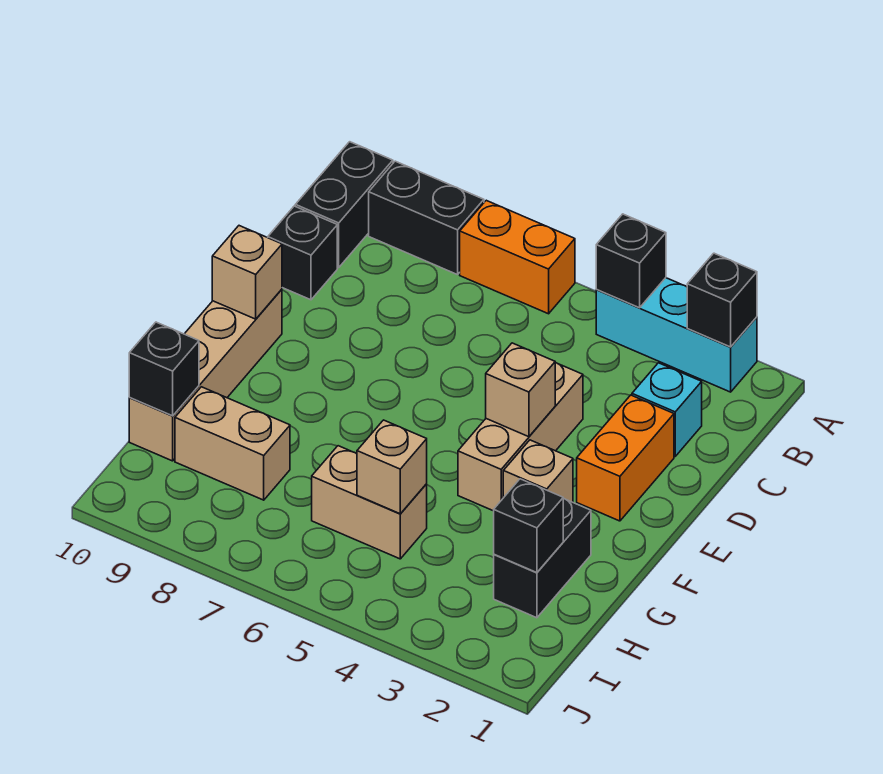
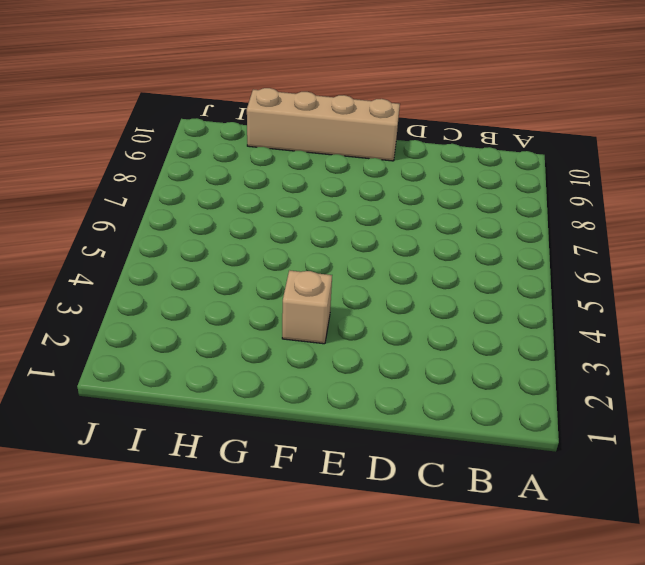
none -> cyan brick A2:A4 level 1
none -> orange brick A6:A7 level 1
none -> black brick A8:A9 level 1

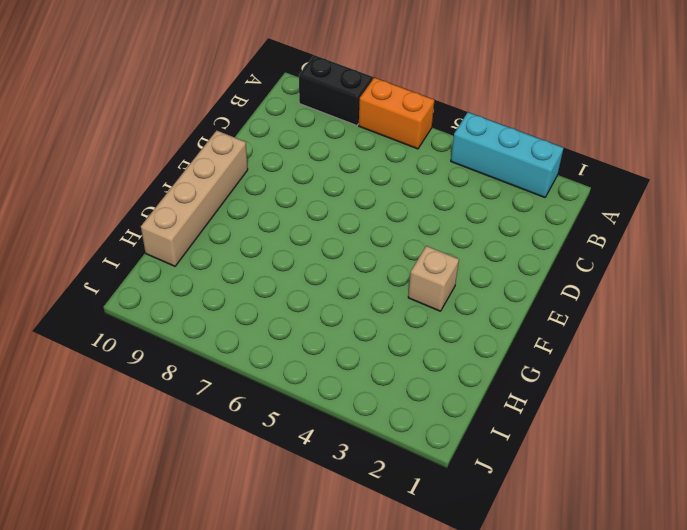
none -> black brick A10:B10 level 1
none -> cyan brick C2 level 1
none -> black brick C10 level 1

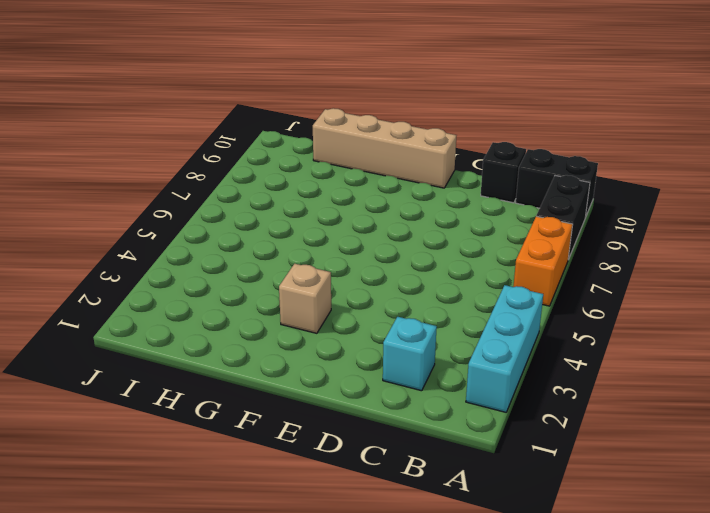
none -> orange brick D2:E2 level 1
none -> tan brick D4:F4 level 1
none -> black brick G2:H2 level 1

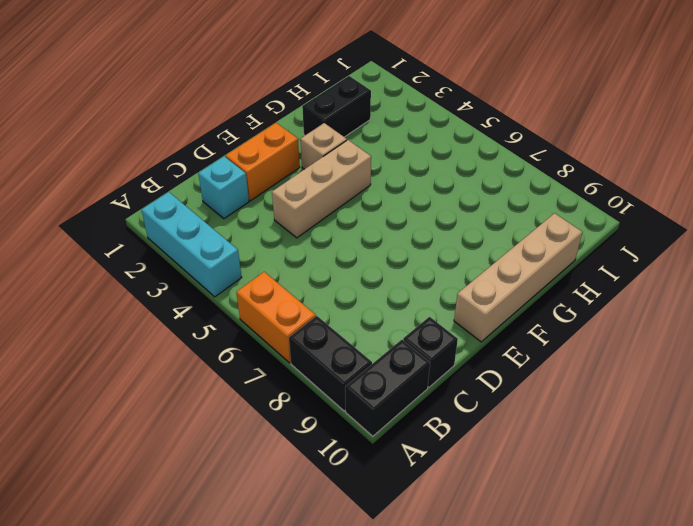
none -> tan brick H5:H6 level 1
none -> tan brick H8:H9 level 1
none -> black brick A2 level 2

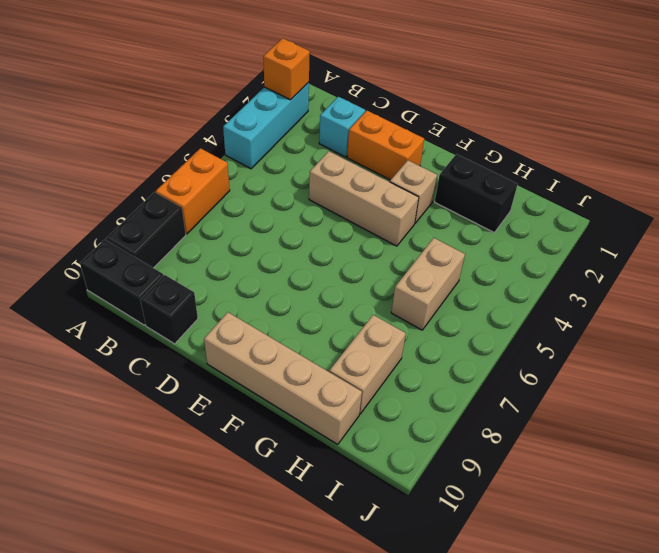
orange brick A2 level 2 -> black brick A2 level 2
none -> black brick A4 level 2
none -> tan brick E4 level 2
none -> tan brick E10 level 2

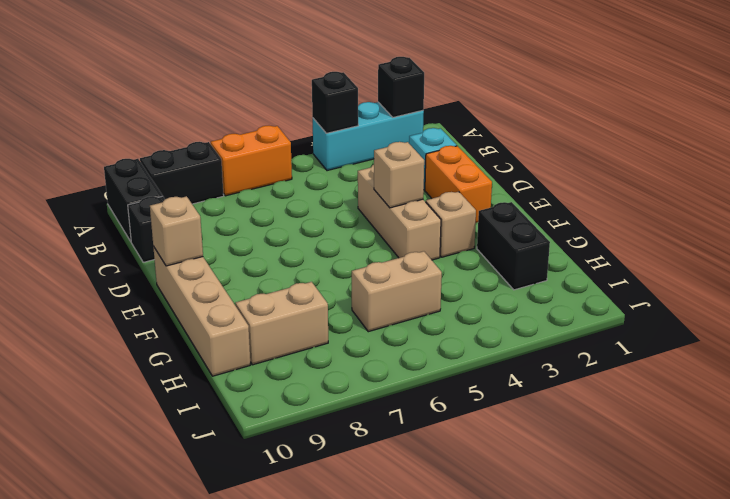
none -> black brick H2 level 2
none -> tan brick H5 level 2
none -> black brick H10 level 2

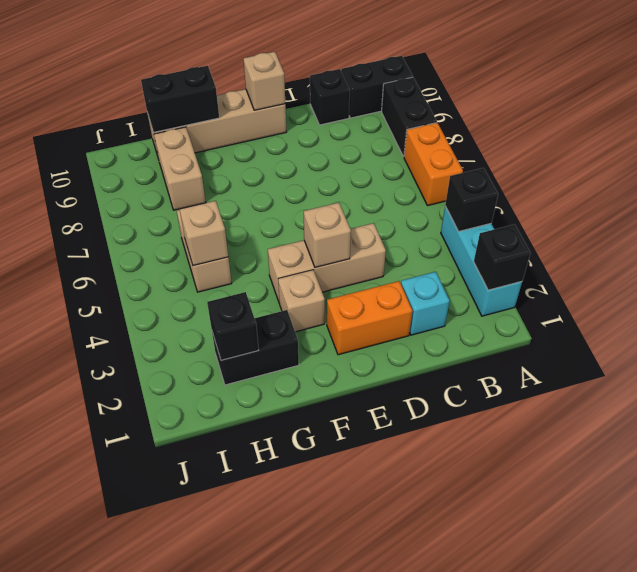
black brick G10:H10 level 2 -> black brick H10 level 2

